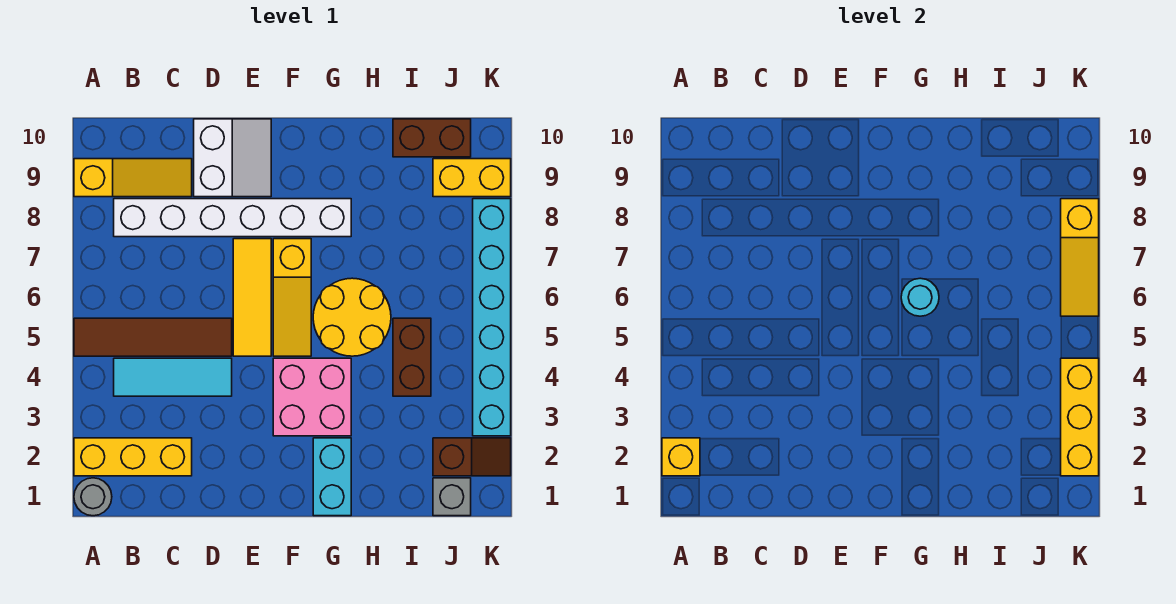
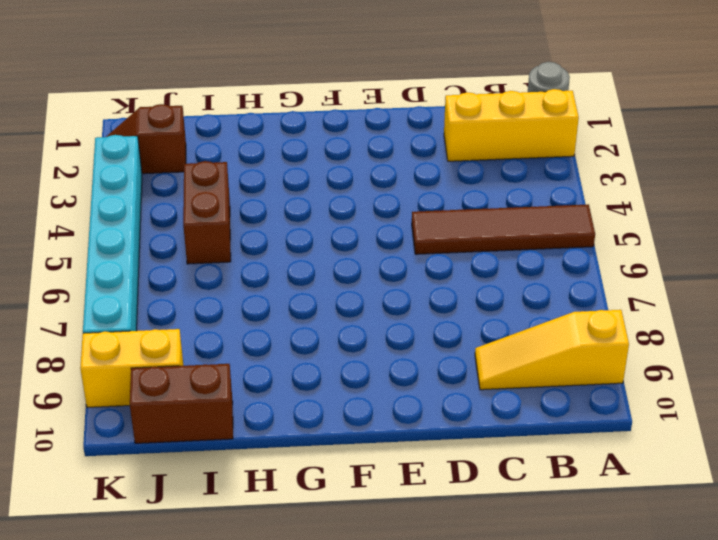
none -> cyan tile B4:D4 level 1
none -> white brick B8:G8 level 1
none -> white slope D9:E10 level 1 top D

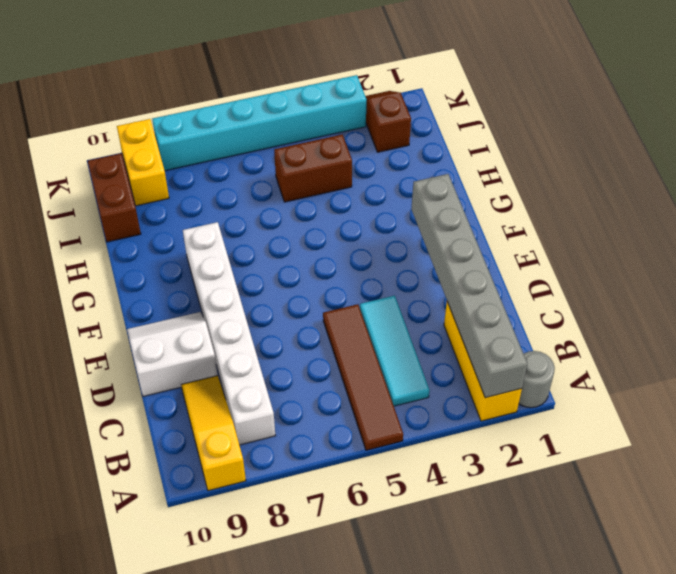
grey brick A2:F2 level 2 -> yellow brick A2 level 2
none -> yellow tile E5:E7 level 1
none -> pink brick F3:G4 level 1
none -> yellow slope F5:F7 level 1 top 7

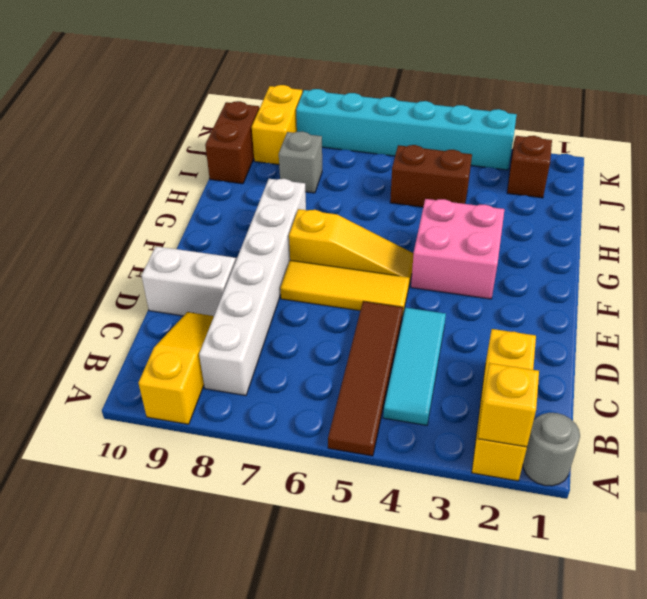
grey brick I8 level 1 -> grey brick J1 level 1
none -> cyan brick G1:G2 level 1
none -> yellow round brick G5:H6 level 1
none -> cyan round brick G6 level 2

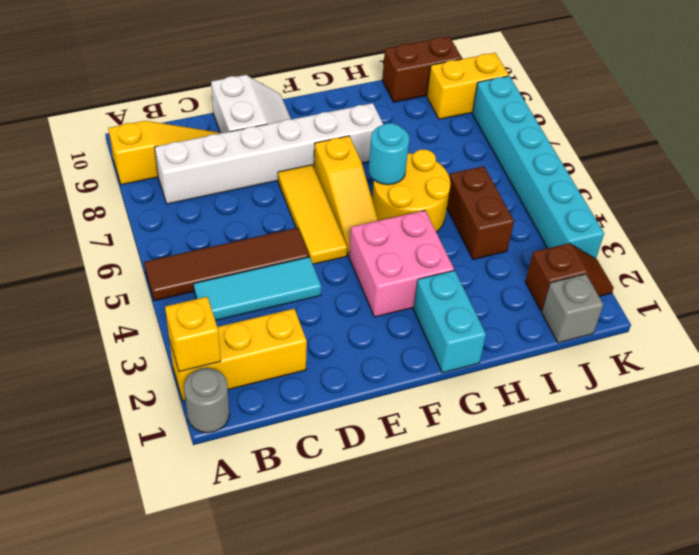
none -> yellow brick K2:K4 level 2
none -> yellow slope K6:K8 level 2 top 8

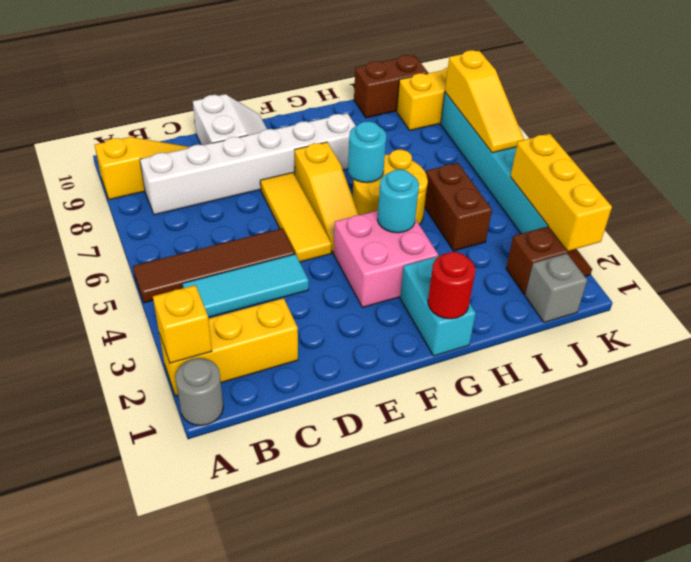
red round brick G1 level 2 -> none
cyan round brick G4 level 2 -> none

